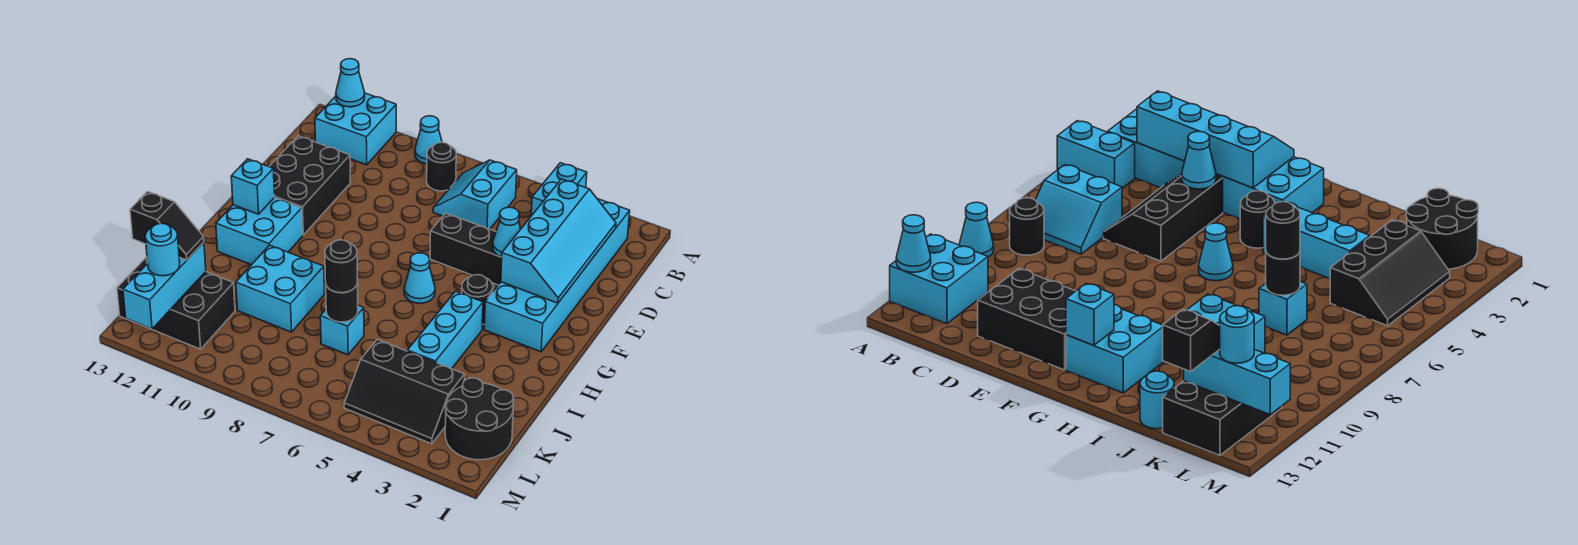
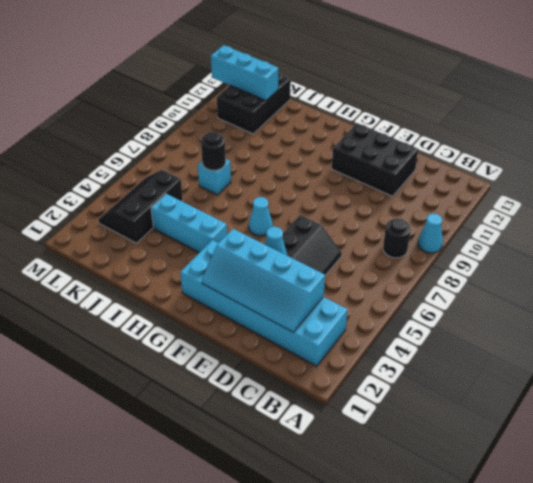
none -> cyan brick A4:B4 level 1
none -> cyan brick A11:B12 level 1
none -> cyan slope B6:C7 level 1 top 6

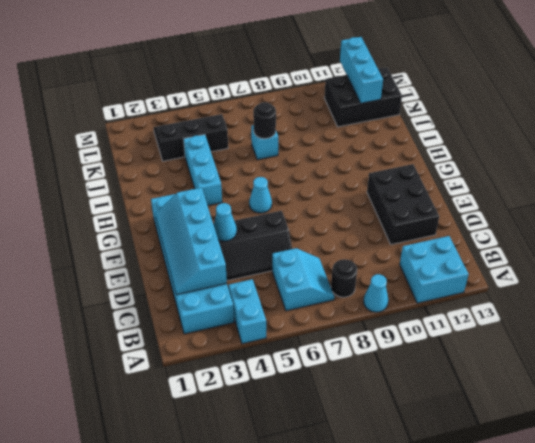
none -> black round brick G4 level 1
none -> cyan brick G11:H12 level 1
none -> cyan brick I9:J10 level 1

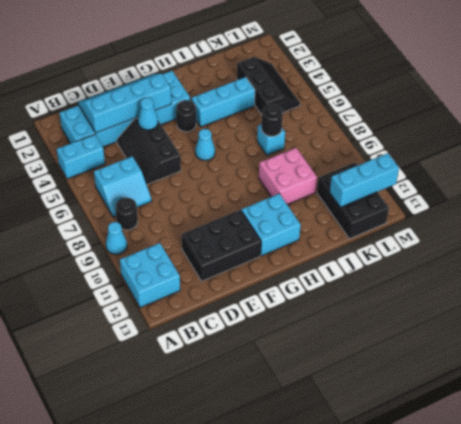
pink brick I9:J10 level 1 -> cyan brick I9:J10 level 1
none -> cyan round brick J13 level 1
none -> black round brick K1:L2 level 1
none -> cyan cone A12 level 2

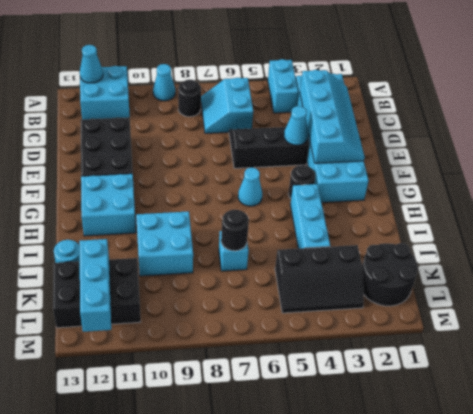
none -> cyan brick G12 level 2
none -> black round brick J7 level 3
none -> black slope K12:K13 level 3 top 13

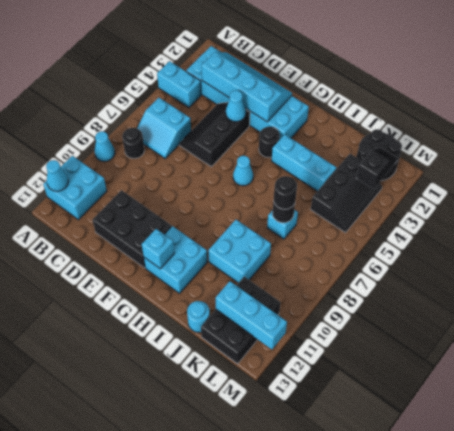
black slope L2:L3 level 2 top 3 -> black slope K12:K13 level 3 top 13
none -> cyan round brick L12 level 3

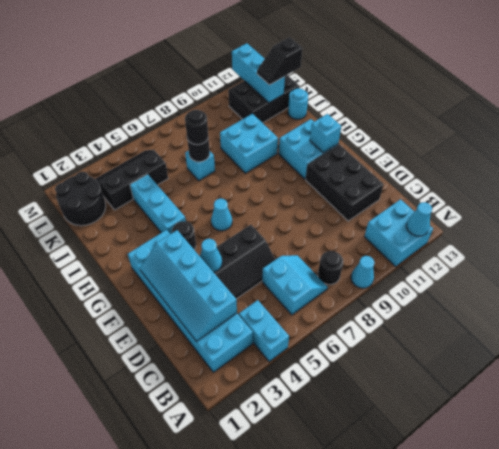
none -> cyan round brick L12 level 3

